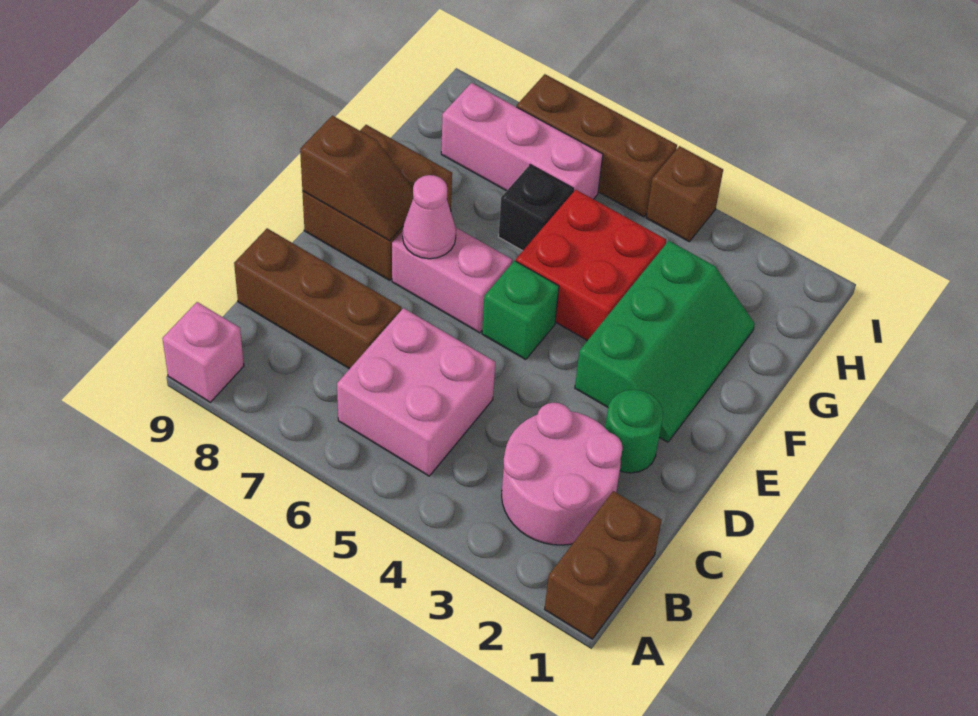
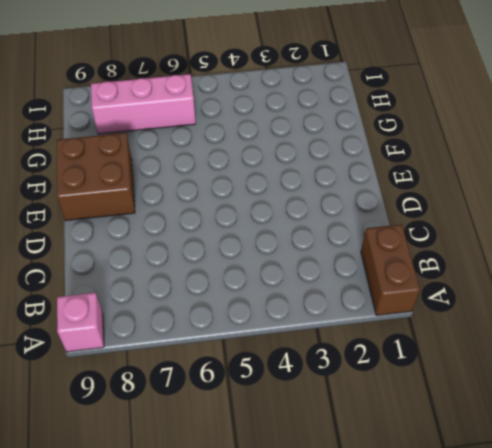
none -> pink round brick B2:C3 level 1
none -> pink brick B5:C6 level 1
none -> brown brick C7:C9 level 1

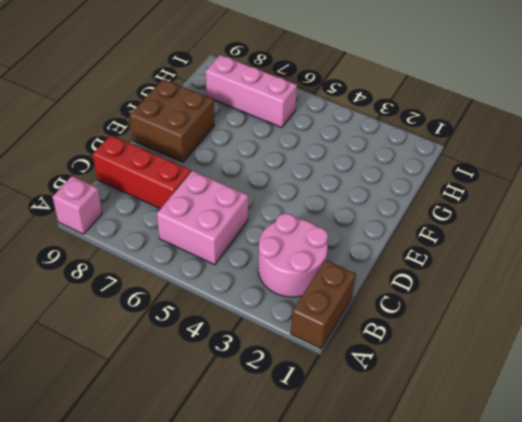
red brick C7:C9 level 1 -> brown brick C7:C9 level 1
none -> green round brick D2 level 1
none -> green slope E2:G3 level 1 top 3
none -> green brick E5 level 1

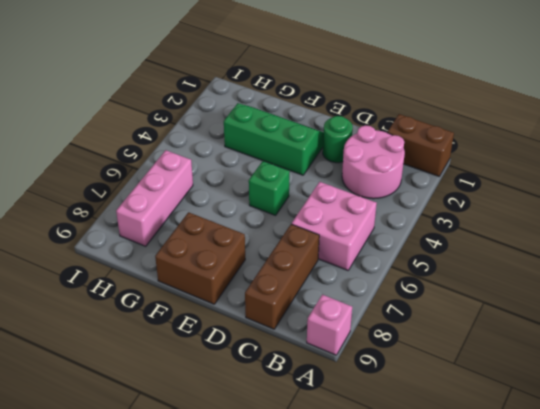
none -> pink brick E6:E7 level 1
none -> red brick F4:G5 level 1
none -> black brick G6 level 1

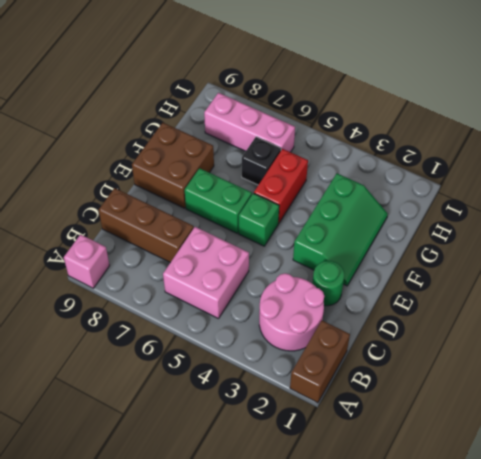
green brick E6:E7 level 1 -> pink brick E6:E7 level 1
red brick F5:G5 level 1 -> red brick F4:G5 level 1
none -> brown brick I4 level 1
none -> brown brick I5:I7 level 1
none -> pink cone E7 level 2

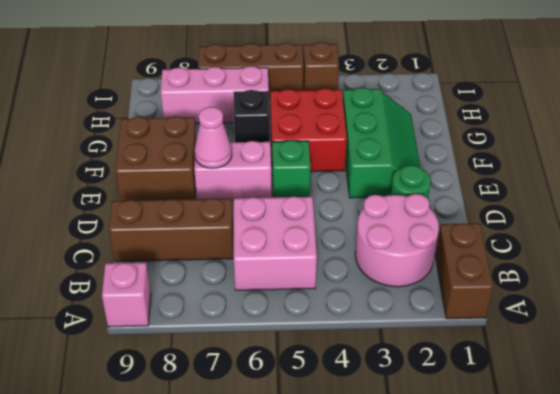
none -> brown slope E8:E9 level 2 top 9

